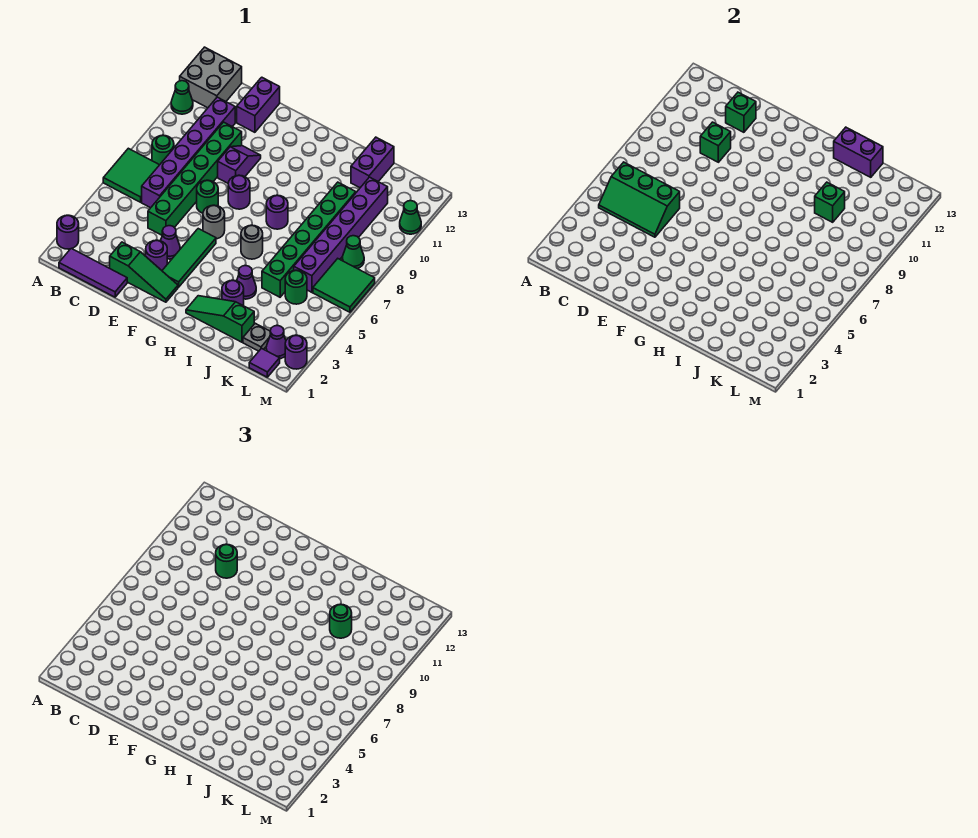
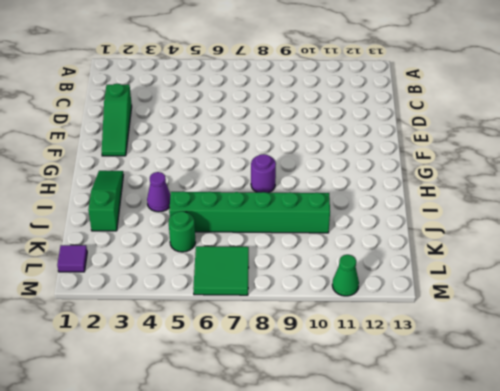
none -> purple round brick A2 level 1
none -> green tile A6:B7 level 1
none -> green cone A11 level 1
none -> grey brick A12:B13 level 1

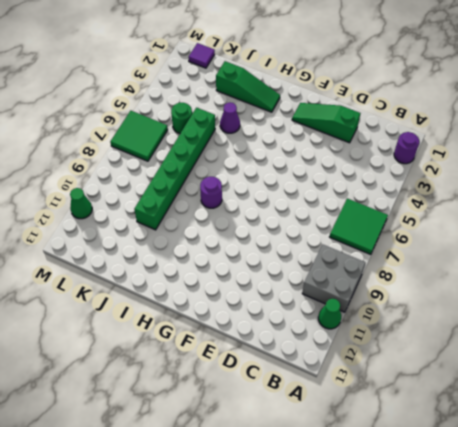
grey brick A9:B10 level 1 -> grey brick A12:B13 level 1
none -> purple tile B1:D1 level 1
none -> green round brick B8 level 1
none -> purple brick C6:C11 level 1
none -> green brick D5:D10 level 1

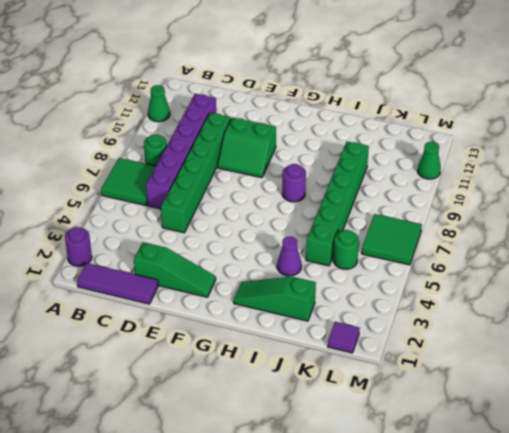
green slope E9:F10 level 1 top 10 -> purple slope E9:E10 level 1 top 9
none -> grey brick A12:B13 level 1
none -> purple brick D12:D13 level 1
none -> purple round brick E3 level 1
none -> purple cone E4 level 1

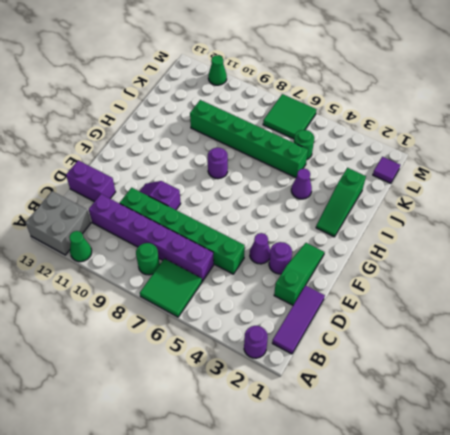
none -> green round brick E7 level 1
none -> green tile F3:F5 level 1
none -> grey round brick F6 level 1
none -> purple round brick F8 level 1

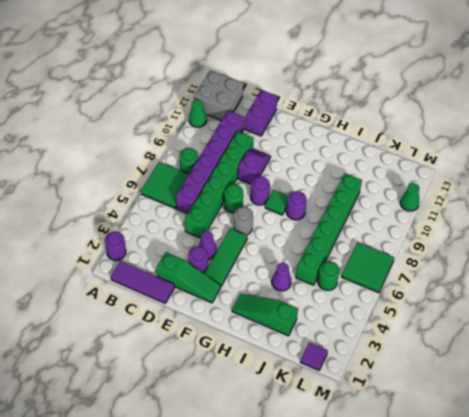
green tile G8 level 1 -> none
none -> grey round brick H6 level 1
none -> purple round brick I3 level 1
none -> purple brick J12:J13 level 1
none -> grey plate K2 level 1

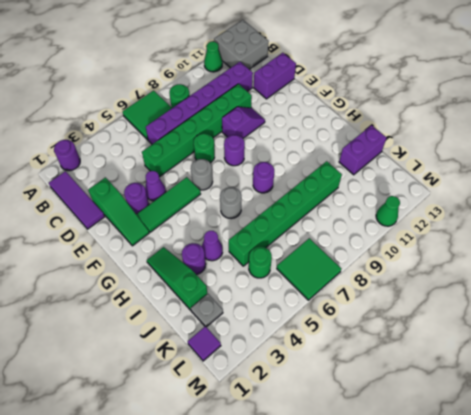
none -> purple brick K6:K11 level 1
none -> purple cone L2 level 1
none -> green cone L8 level 1
none -> purple round brick M2 level 1

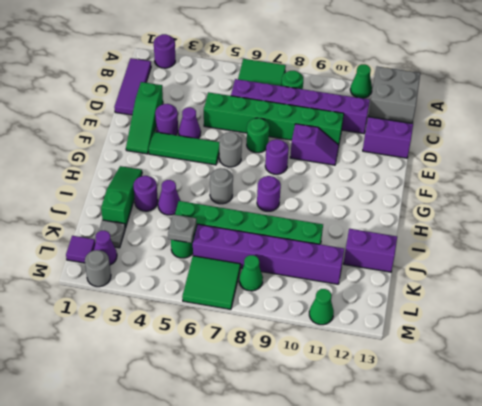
grey plate K5 level 2 -> none
grey round brick M2 level 1 -> purple round brick M2 level 1
none -> green slope B5:D6 level 2 top 6
none -> green brick D10 level 2
none -> green brick D12 level 2
none -> purple brick I13:J13 level 2

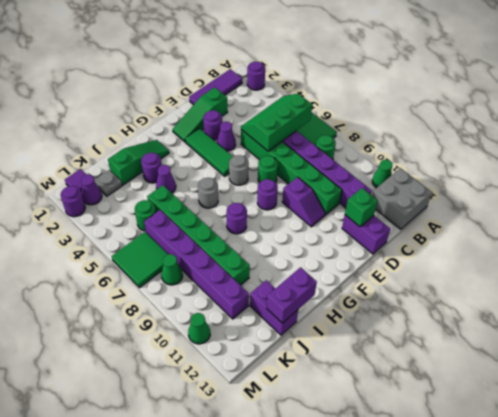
none -> green brick D10 level 2
none -> green brick J10 level 2
none -> green round brick D10 level 3
none -> green round brick J10 level 3

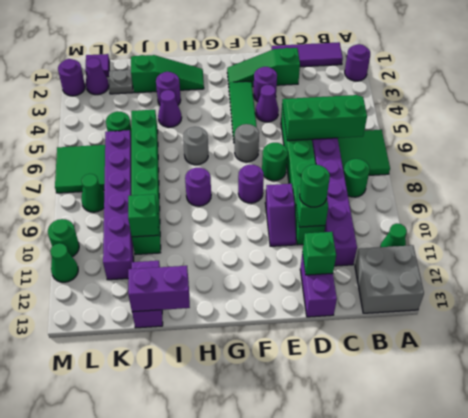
green round brick M10 level 1 -> green round brick J10 level 3

